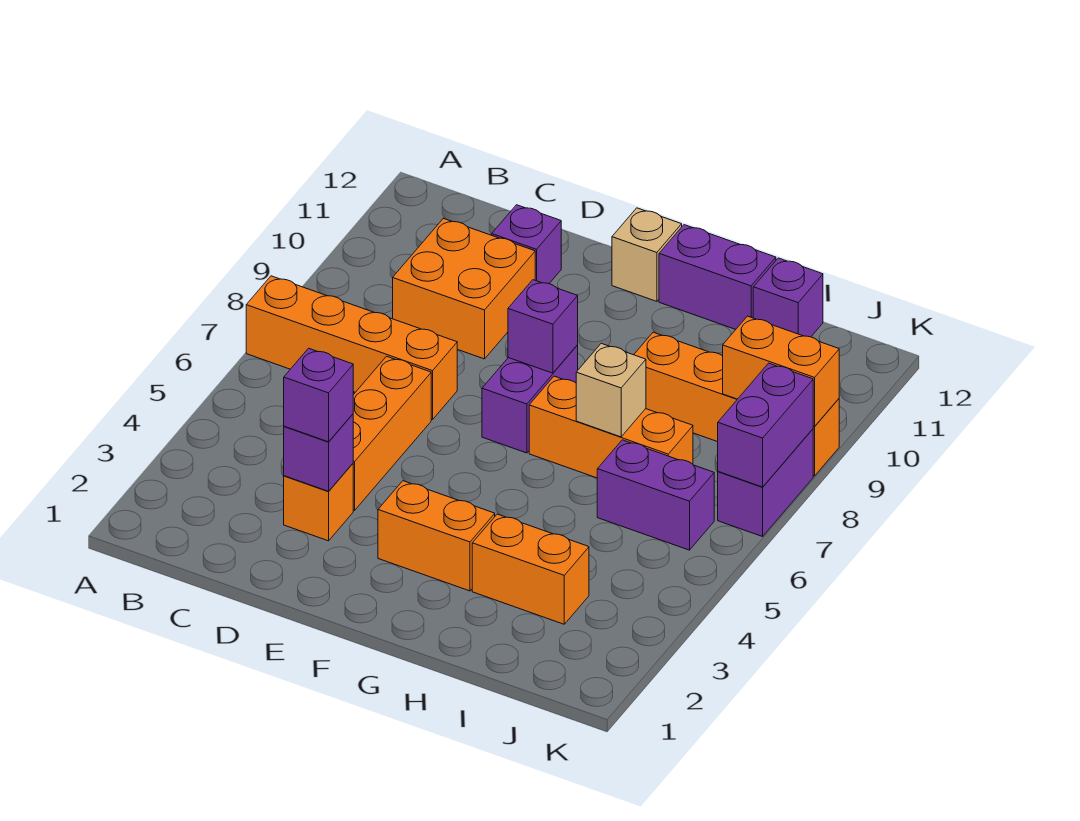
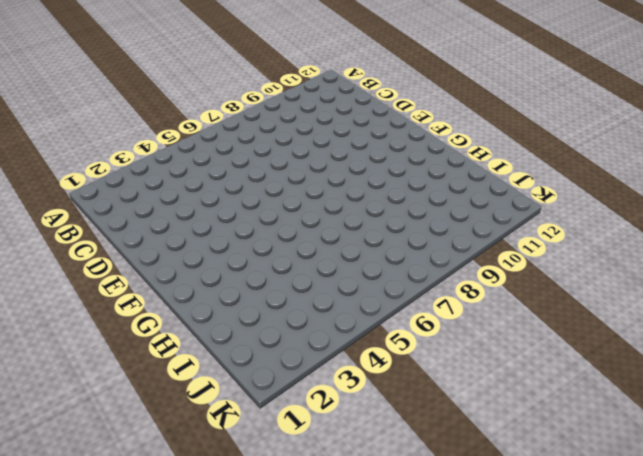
none -> orange brick A7:D7 level 1
none -> orange brick C9:D10 level 1
none -> orange brick D3 level 1

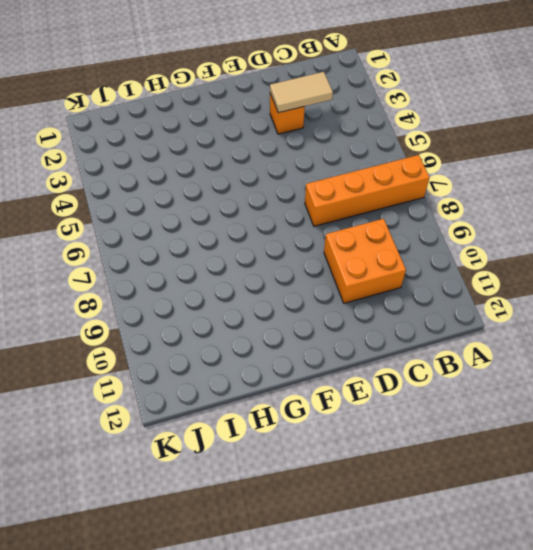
tan tile C3:D3 level 2 -> purple brick D3 level 2
none -> orange brick D4:D6 level 1
none -> purple brick D11 level 1
none -> orange brick F3:G3 level 1

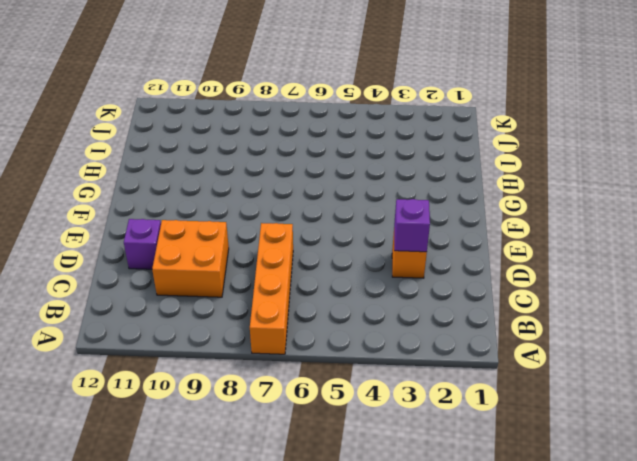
none -> orange brick D4:D6 level 1
none -> orange brick F3:G3 level 1
none -> purple brick F7:F8 level 1

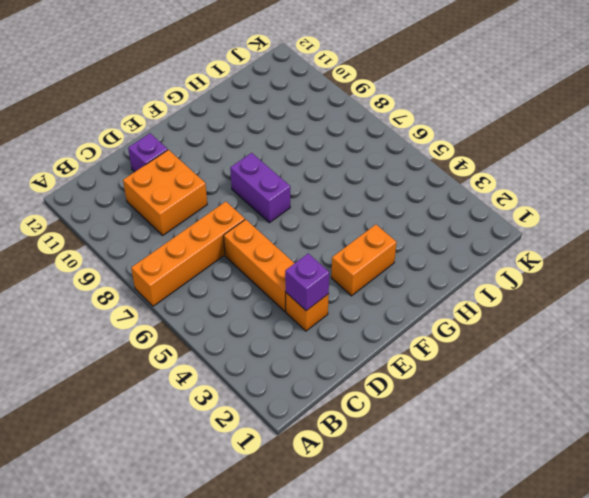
none -> tan brick F12 level 1
none -> orange brick G7:I7 level 1
none -> purple brick G12:H12 level 1

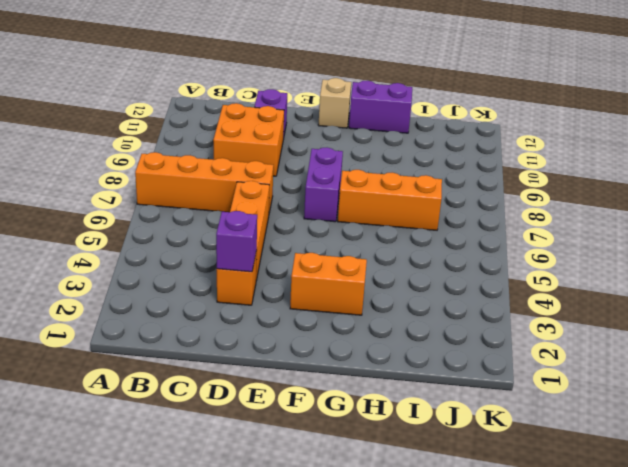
none -> orange brick H3:I3 level 1
none -> orange brick H9:K9 level 1
none -> purple brick I6:J6 level 1

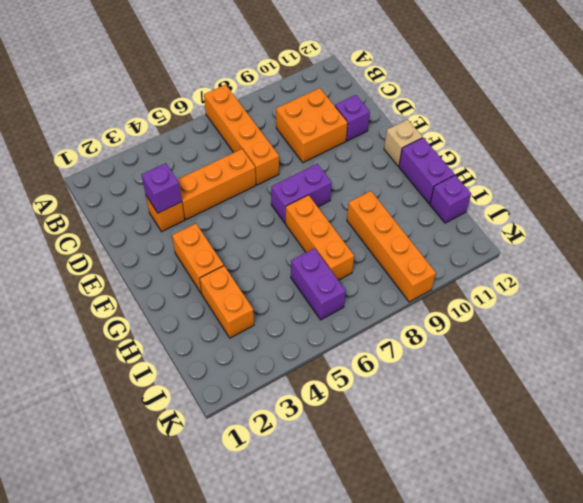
none -> purple brick K7:K8 level 1
none -> purple brick F8 level 2
none -> tan brick H7 level 2

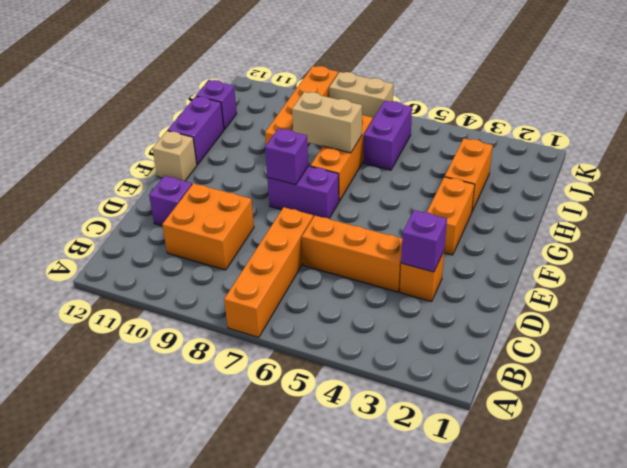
tan brick H7:H8 level 2 -> tan brick H7 level 2
tan brick K7:K8 level 1 -> purple brick K7:K8 level 1
none -> orange brick J9:K9 level 2
none -> purple brick K7:K8 level 2
none -> purple brick D3 level 3

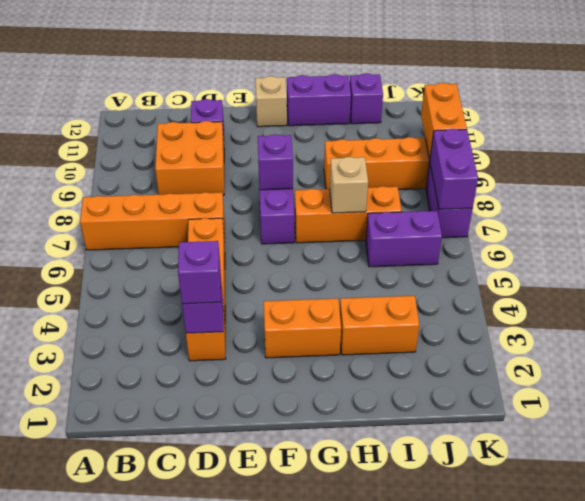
orange brick K9:K10 level 2 -> orange brick J9:K9 level 2

